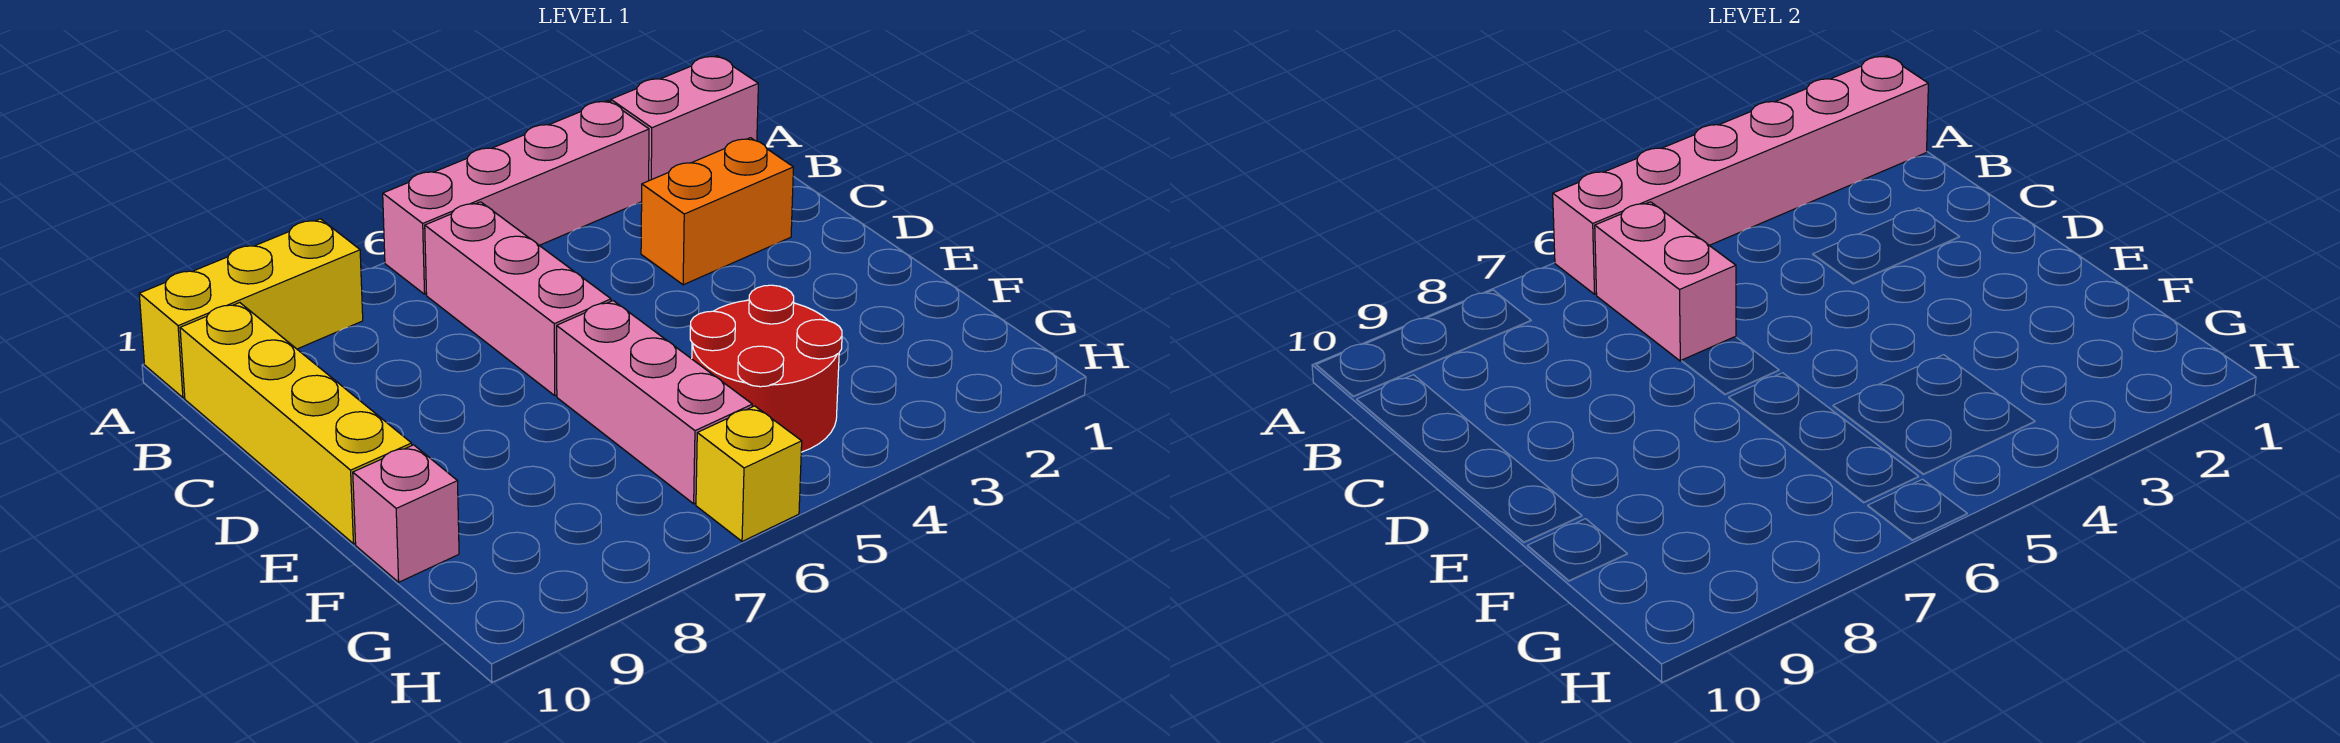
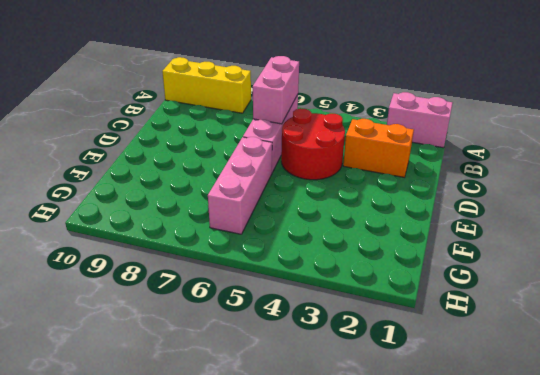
red round brick C4:D5 level 1 -> red round brick F4:G5 level 1
none -> pink brick A3:A6 level 1
none -> yellow brick B10:E10 level 1
none -> pink brick F10 level 1

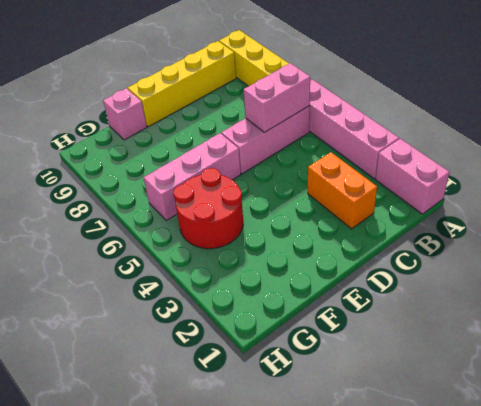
none -> yellow brick H6 level 1
none -> pink brick A1:A6 level 2

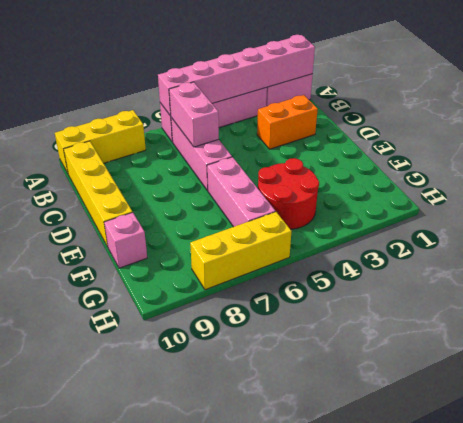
yellow brick H6:H8 level 1 -> yellow brick H6 level 1

